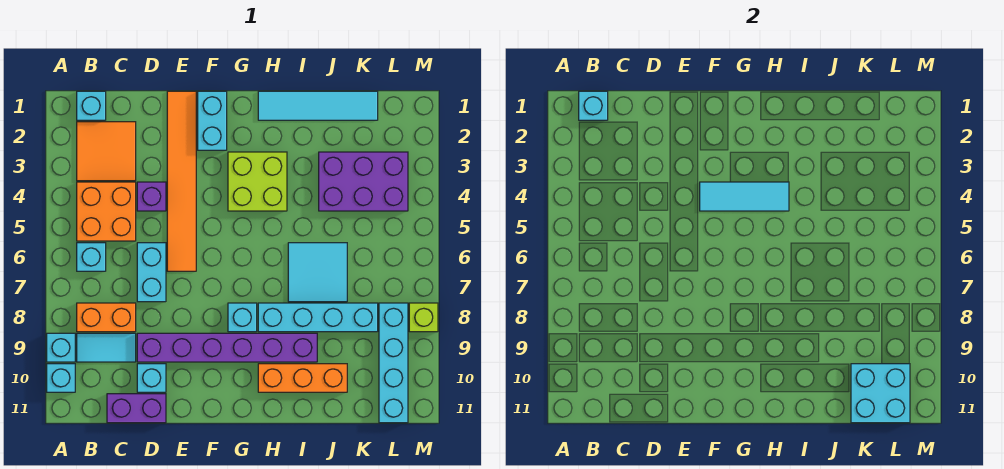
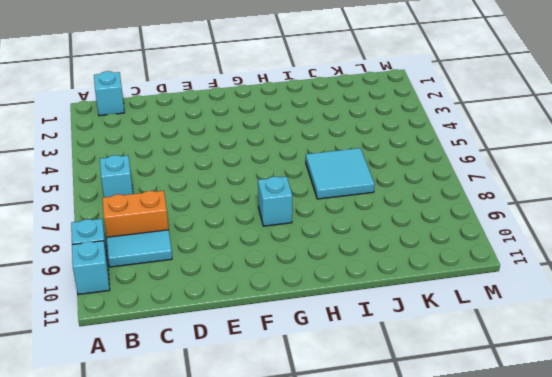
none -> orange tile B2:C3 level 1
none -> orange brick B4:C5 level 1
none -> purple brick C11:D11 level 1

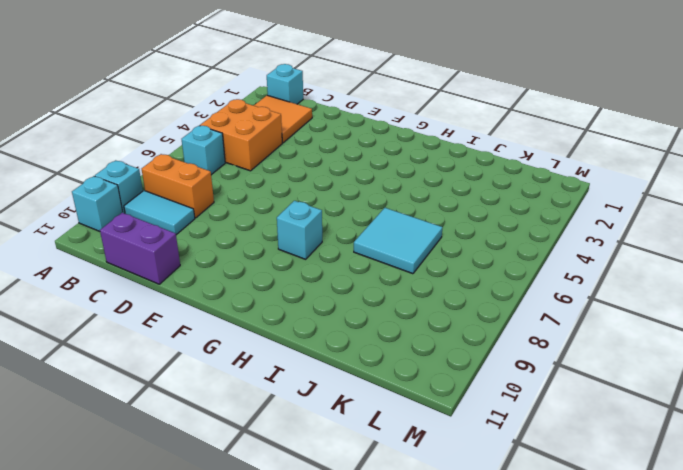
none -> purple brick D4 level 1
none -> cyan brick D6:D7 level 1
none -> purple brick D9:I9 level 1

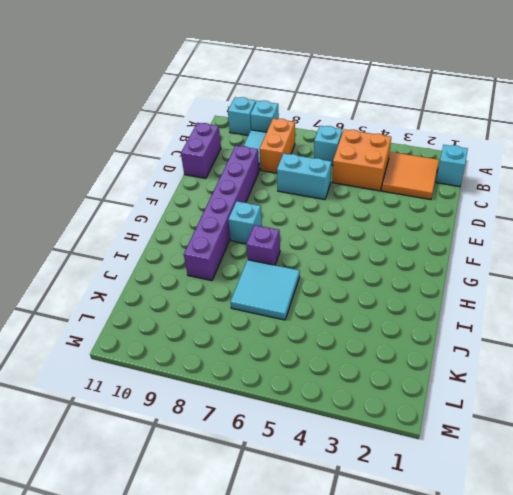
purple brick H7 level 1 -> purple brick D4 level 1
none -> cyan brick D10 level 1
none -> orange tile E1:E6 level 1
none -> cyan brick F1:F2 level 1

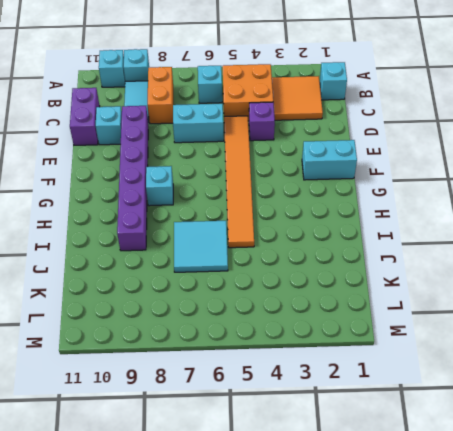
orange tile D5:I5 level 1 -> orange tile E1:E6 level 1
none -> lime brick G3:H4 level 1
none -> cyan tile H1:K1 level 1
none -> cyan brick H8:K8 level 1

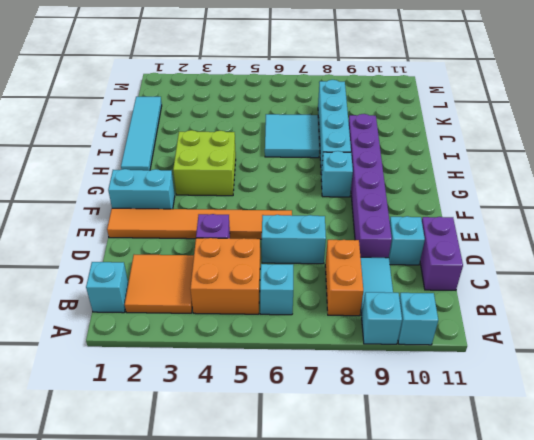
none -> orange brick H10:J10 level 1
none -> purple brick J3:L4 level 1
none -> cyan brick L8:L11 level 1

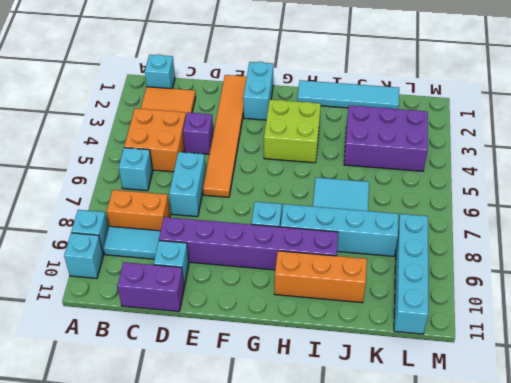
none -> lime brick M8 level 1
none -> cyan brick B1 level 2
none -> cyan tile F4:H4 level 2

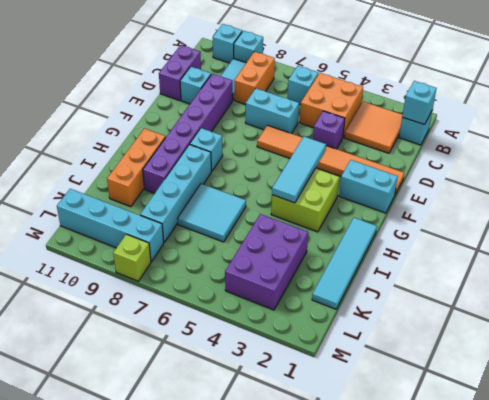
none -> cyan brick K10:L11 level 2

